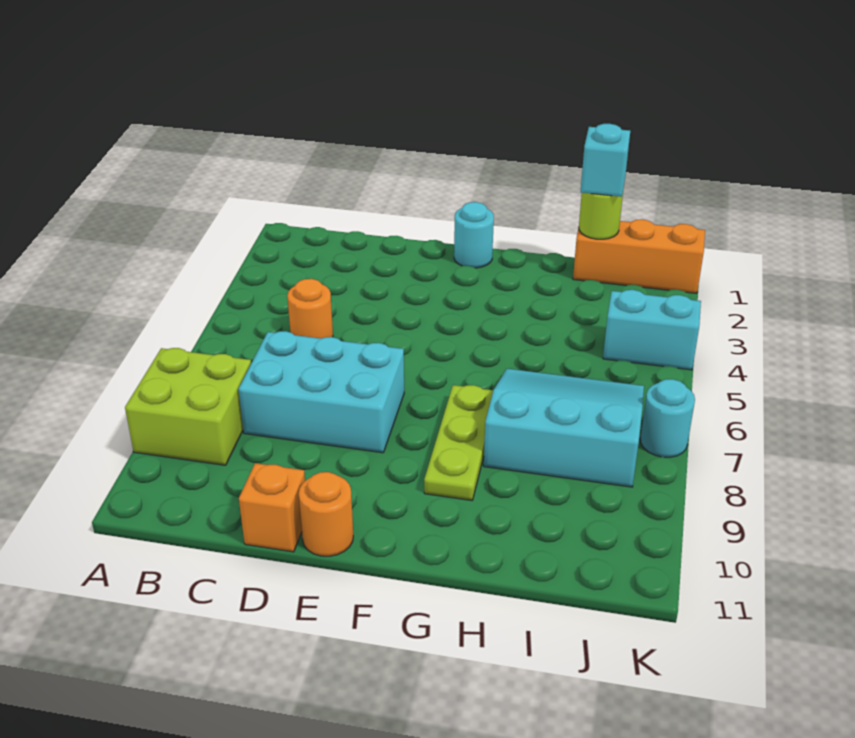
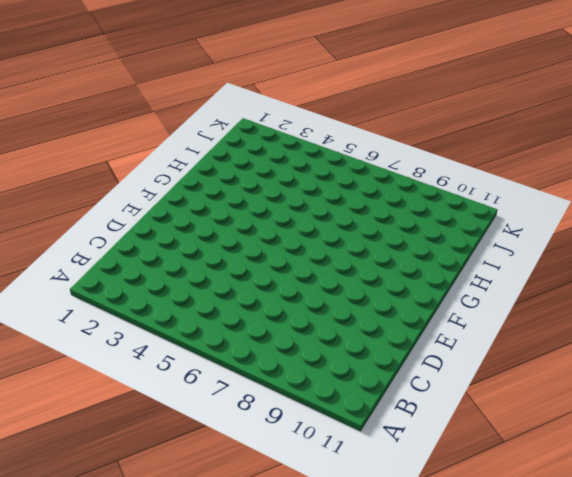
none -> lime brick A8:B9 level 1
none -> orange round brick C5 level 1
none -> cyan brick C7:E8 level 1

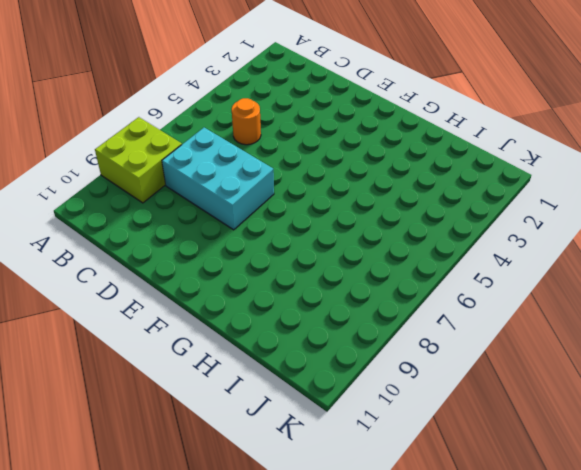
none -> orange brick D11 level 1
none -> orange round brick E11 level 1
none -> cyan round brick F1 level 1

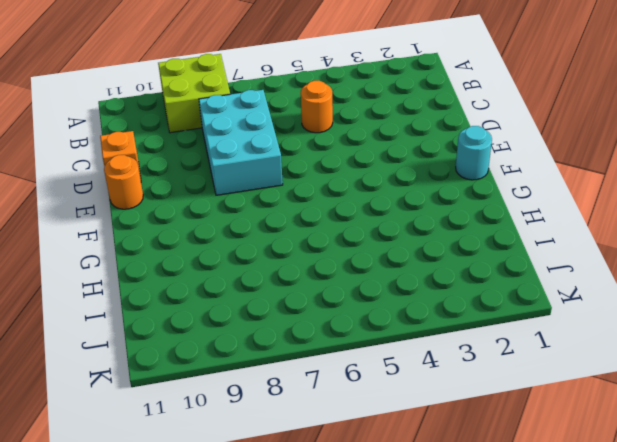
none -> lime plate G7:G9 level 1
none -> cyan slope H6:J8 level 1 top 8
none -> orange brick I1:K1 level 1

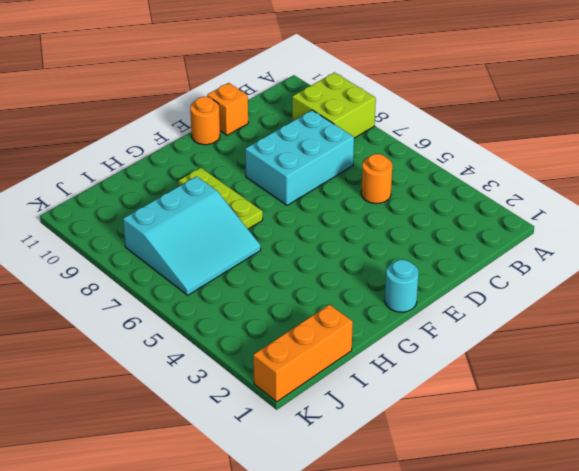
none -> cyan brick J4:K4 level 1
none -> cyan round brick K7 level 1
none -> lime round brick I1 level 2

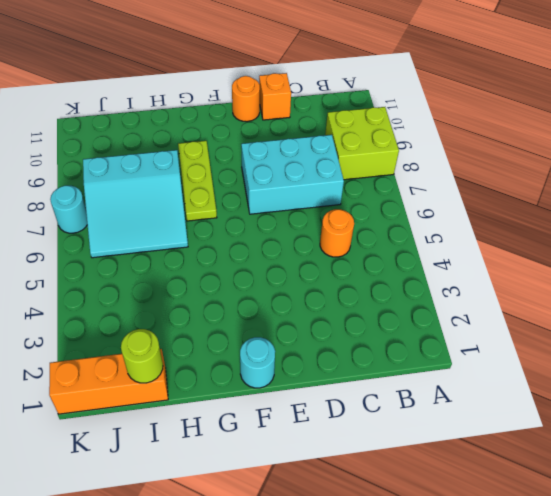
none -> cyan brick J4:K4 level 1
none -> cyan brick I1 level 3

